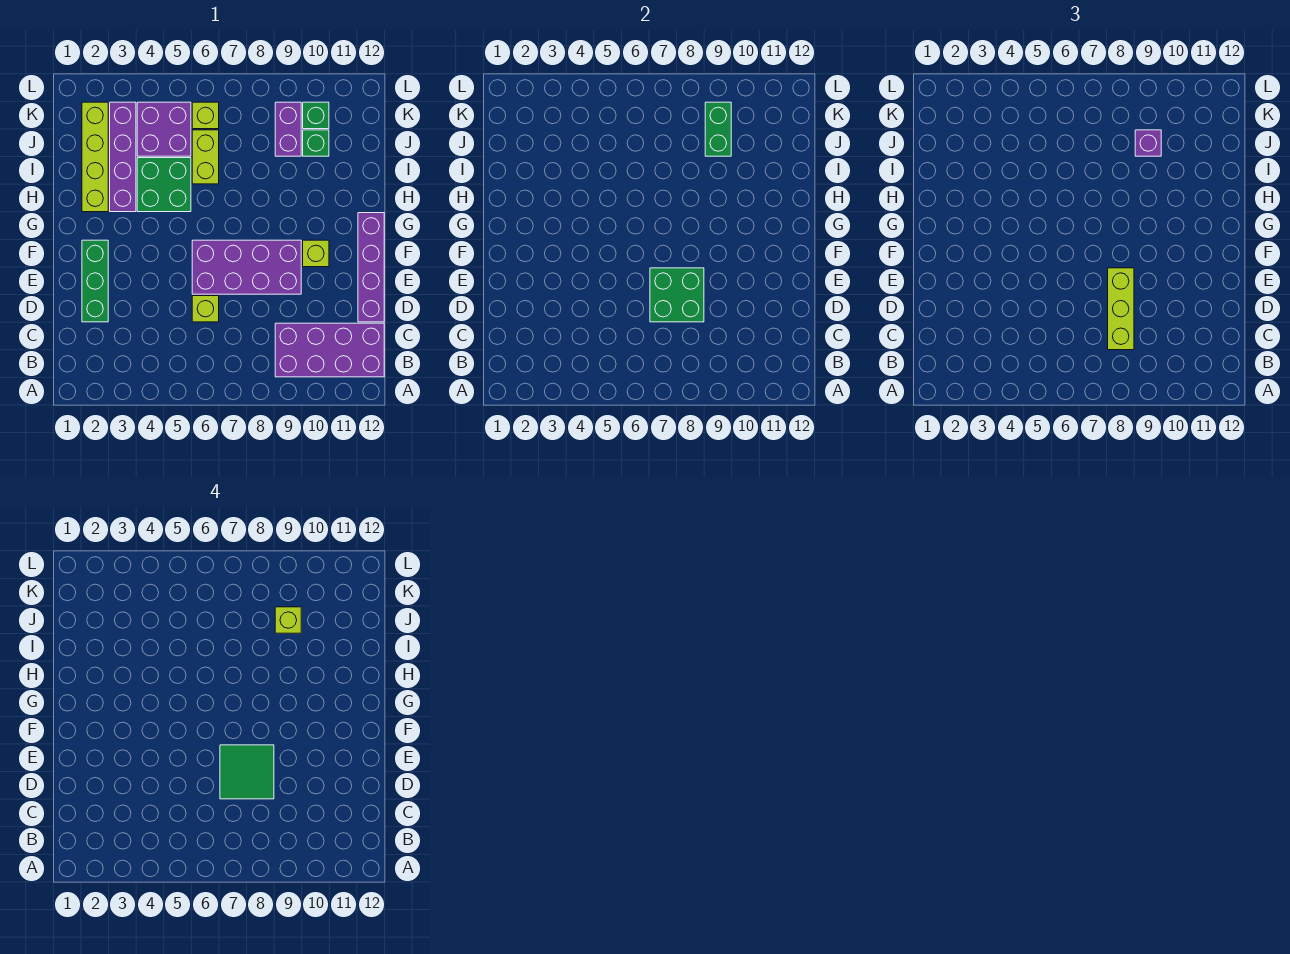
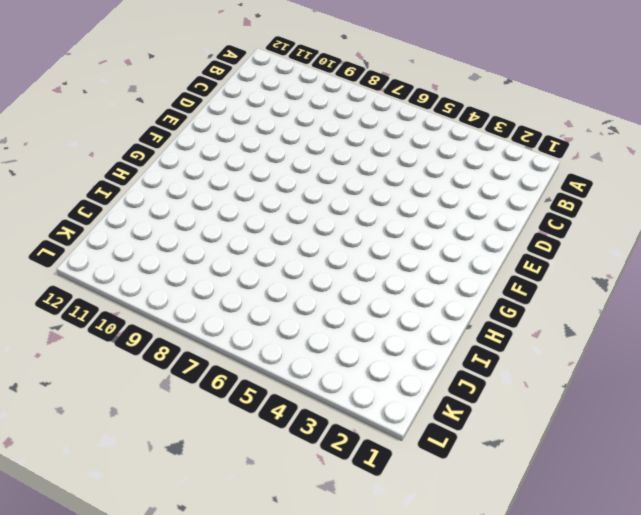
none -> purple brick B9:C12 level 1
none -> green brick D2:F2 level 1
none -> lime brick D6 level 1

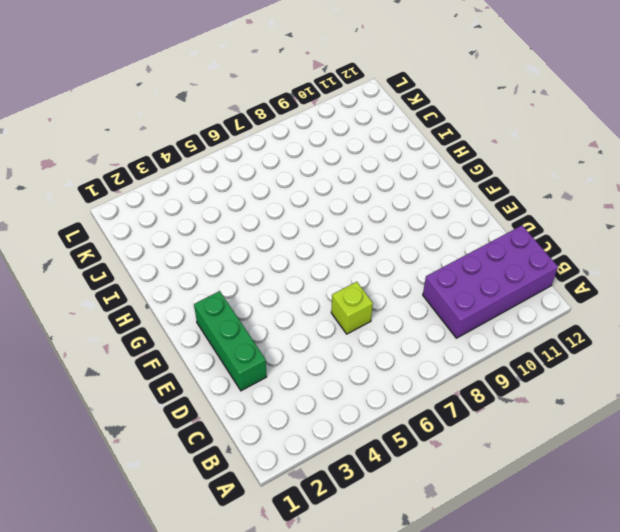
none -> purple brick D12:G12 level 1
none -> purple brick E6:F9 level 1
none -> lime brick F10 level 1

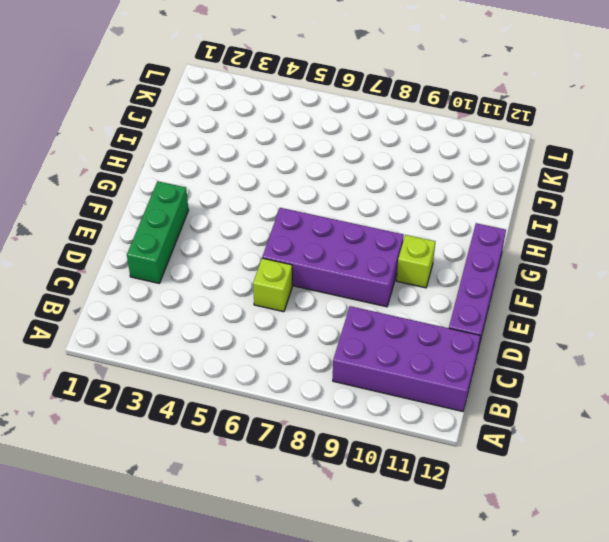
none -> lime brick H2:K2 level 1
none -> purple brick H3:K3 level 1
none -> green brick H4:I5 level 1

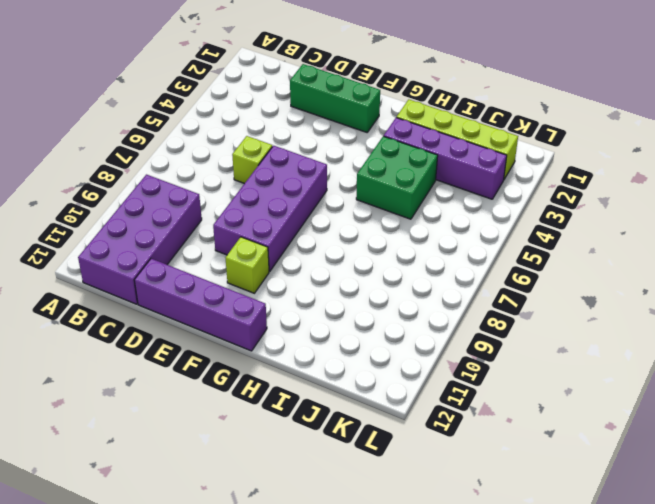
none -> lime brick I6:J6 level 1
none -> purple brick J4:K5 level 1
none -> purple brick J9:K9 level 1

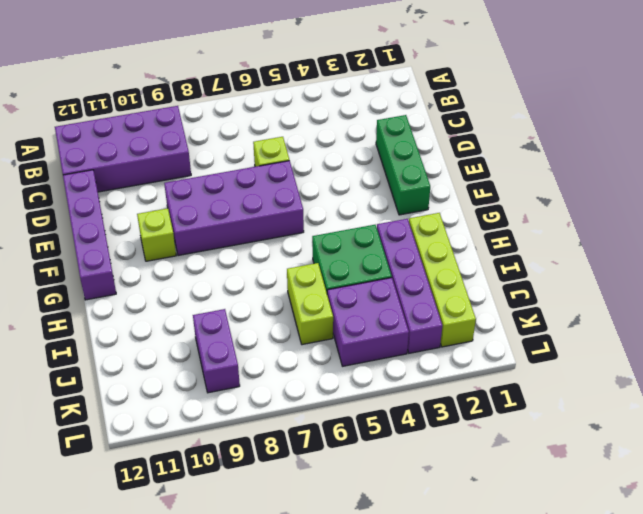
none -> green brick J10 level 1
none -> lime brick K6 level 1
none -> green brick K10 level 1

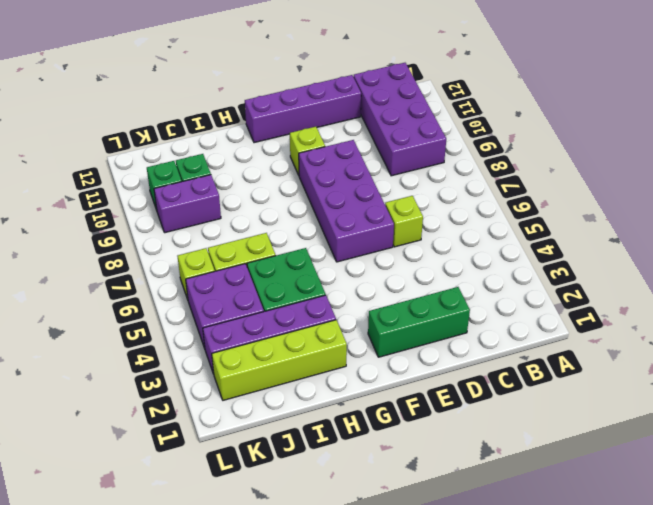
none -> green brick D7:E8 level 2
none -> green brick J9:K9 level 2
none -> lime brick C8:E8 level 3

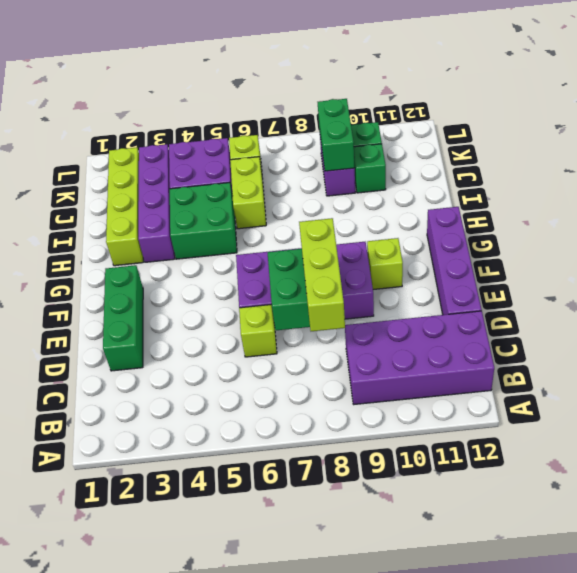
none -> purple brick J9 level 3
none -> green tile D7:E8 level 4
none -> lime brick J9 level 4

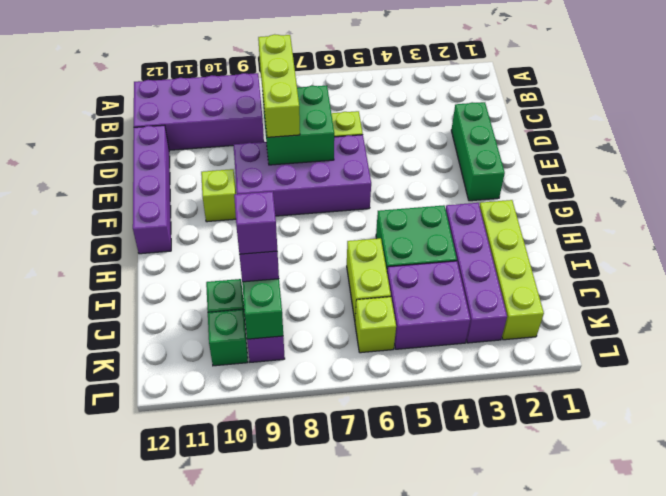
purple brick J9 level 4 -> lime brick J9 level 4
none -> green tile D7:E8 level 4

